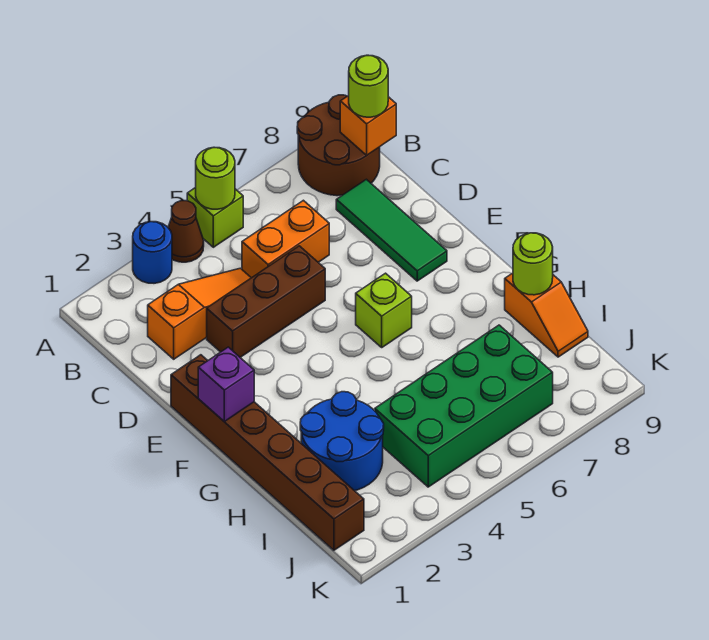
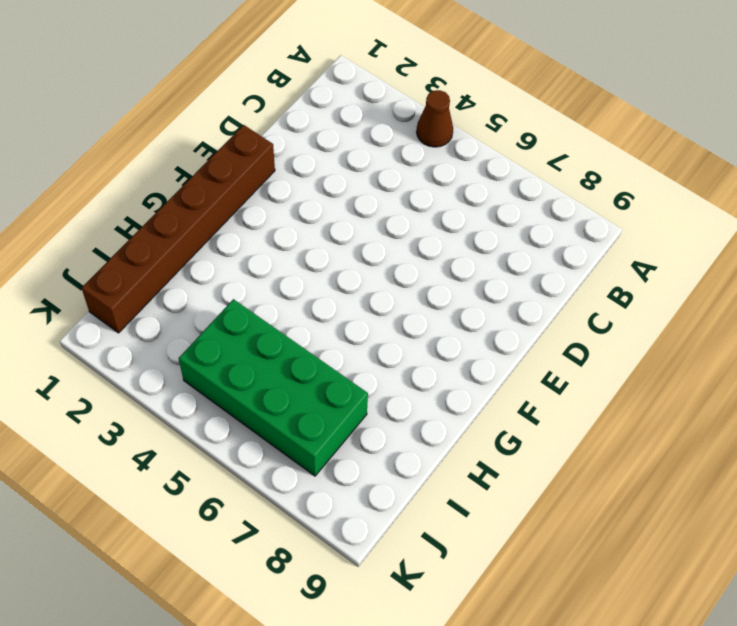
none -> blue round brick A3 level 1
none -> lime brick A5 level 1
none -> brown round brick A8:B9 level 1

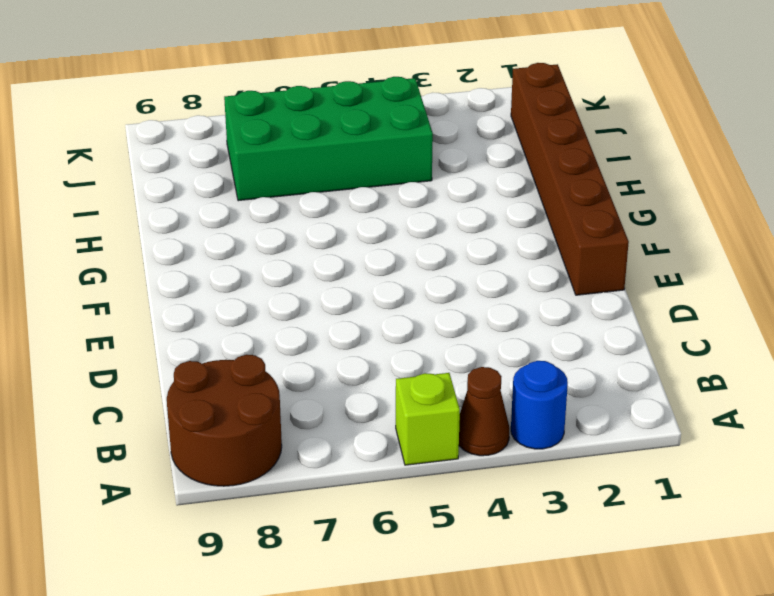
none -> orange slope C2:C4 level 1 top 2
none -> orange brick C5:C6 level 1
none -> green tile C8:E8 level 1

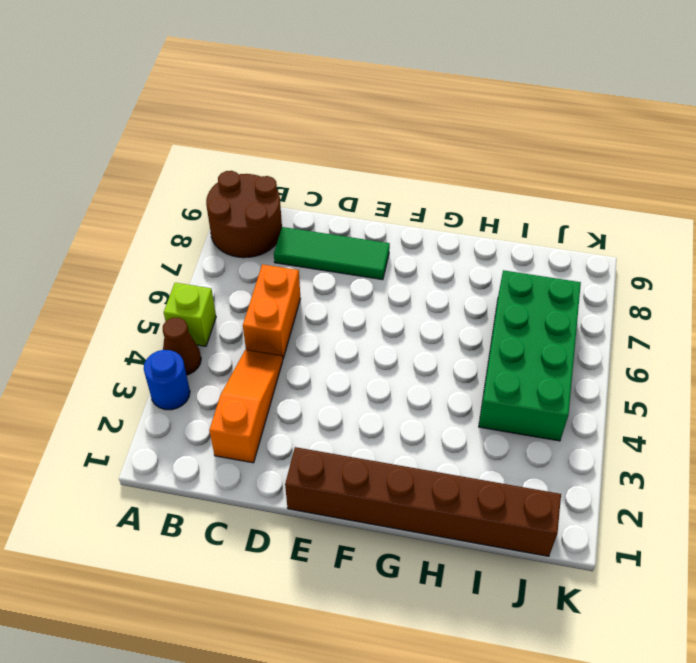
none -> brown brick D3:D5 level 1
none -> lime brick F6 level 1
none -> blue round brick H2:I3 level 1

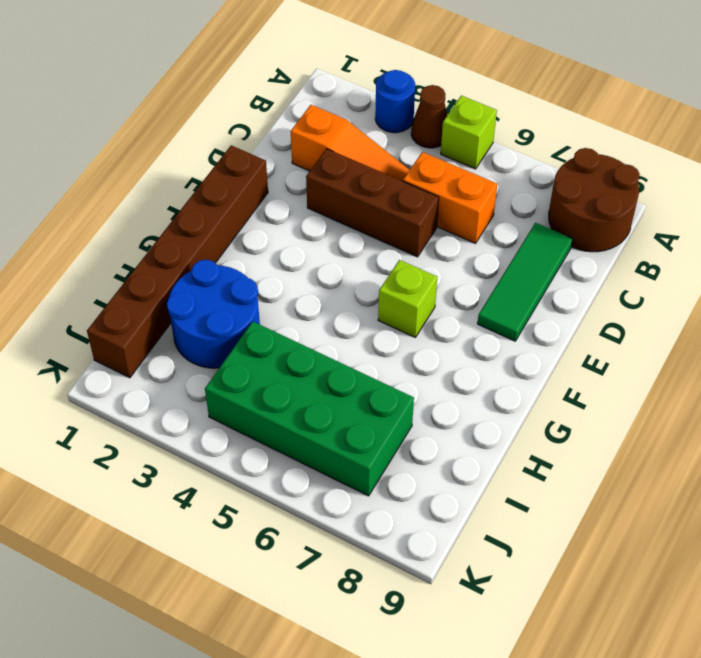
none -> orange slope H9:I9 level 1 top H
none -> lime round brick A5 level 2
none -> orange brick B9 level 2

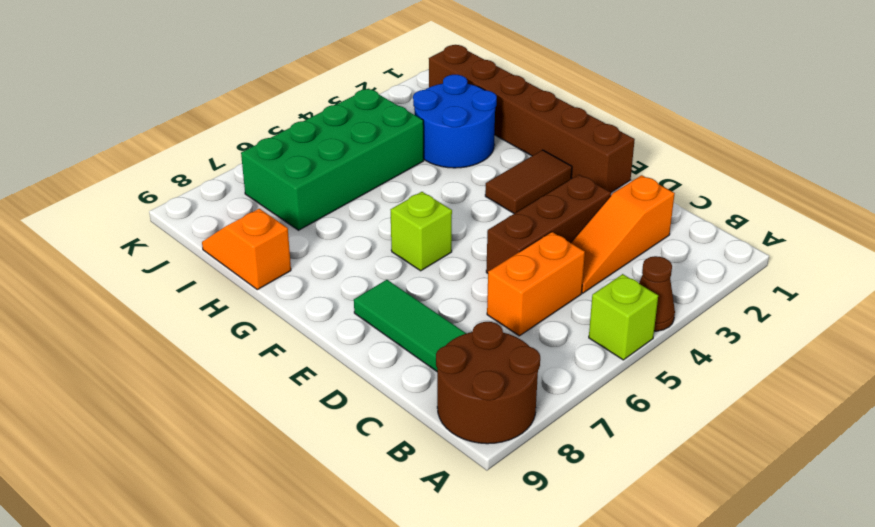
brown tile F2:F3 level 1 -> none
none -> blue round brick A3 level 1
none -> lime round brick A5 level 2
none -> orange brick B9 level 2

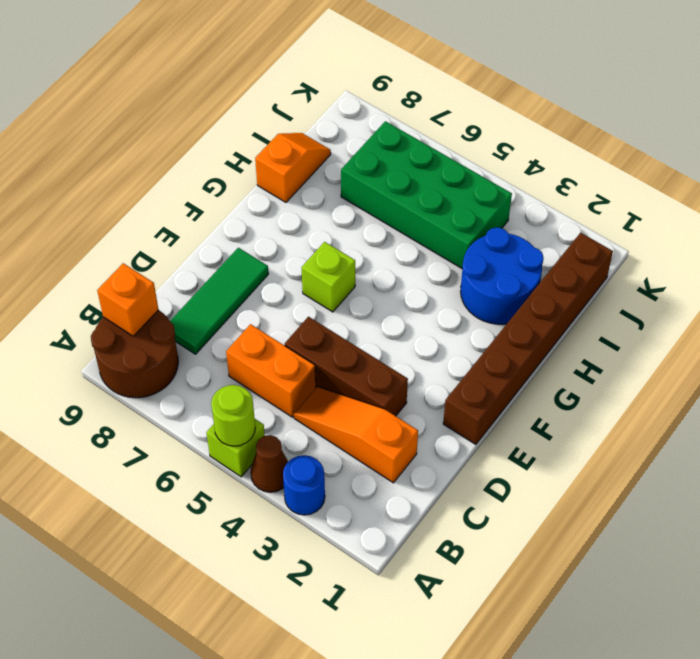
none -> purple brick F1 level 2
none -> lime round brick H9 level 2
none -> lime round brick B9 level 3

